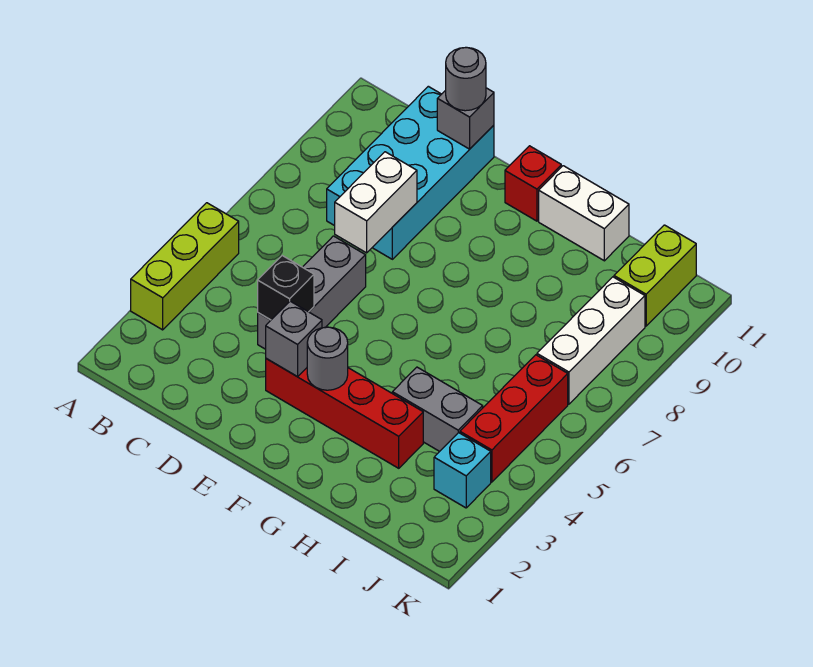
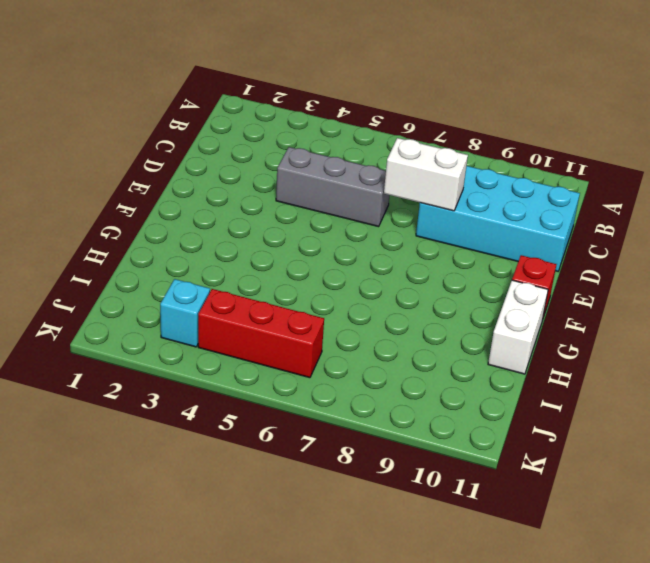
none -> lime brick A3:A5 level 1
none -> red brick E3:H3 level 1
none -> grey brick H4:I4 level 1

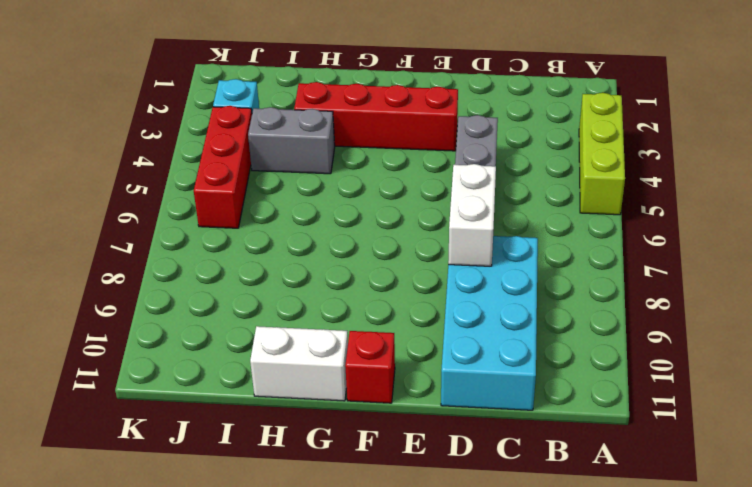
none -> white brick J7:J9 level 1
none -> lime brick J10:J11 level 1
none -> black brick D4 level 2

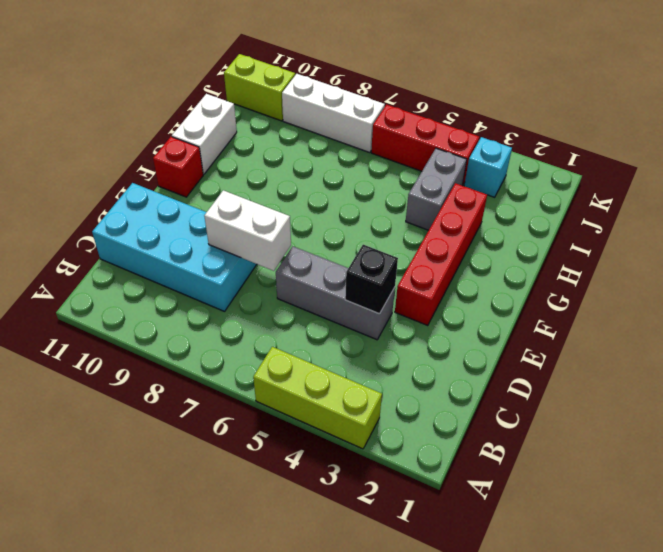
none -> grey brick D11 level 2
none -> grey brick E3 level 2
none -> grey round brick F3 level 2

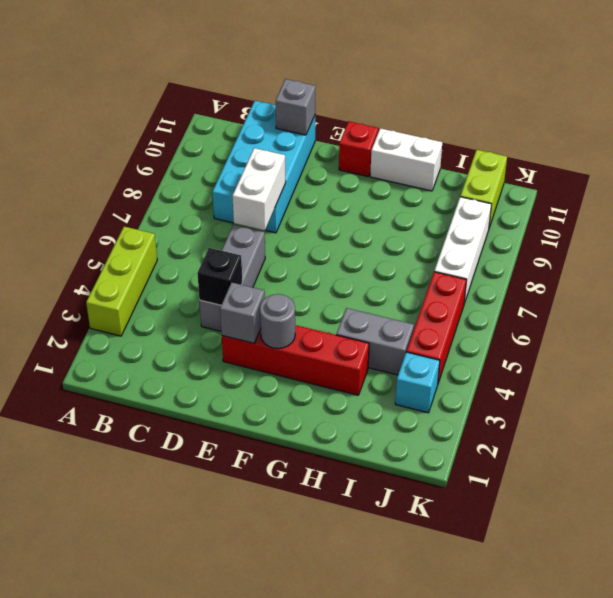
none -> grey round brick D11 level 3

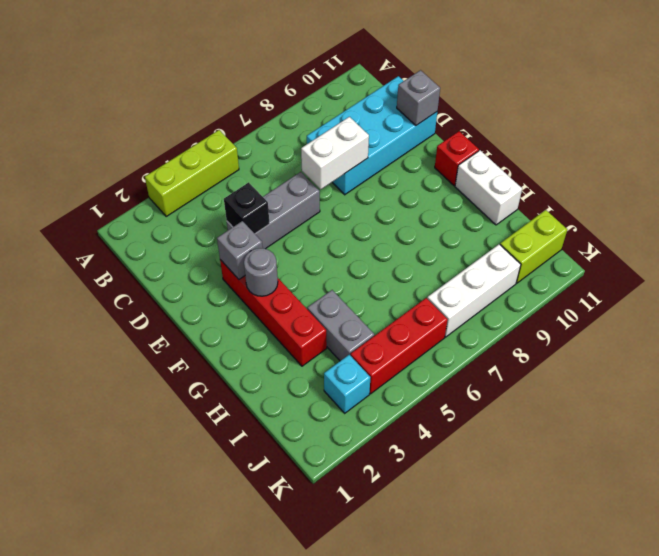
none -> grey round brick D11 level 3

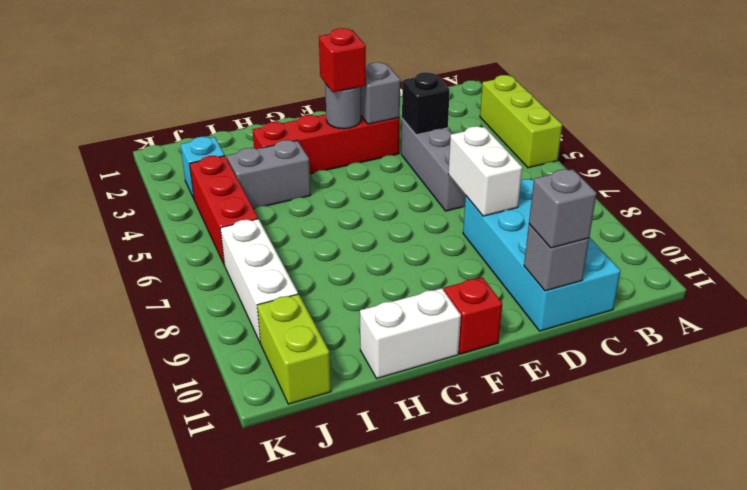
grey brick D11 level 3 -> grey round brick D11 level 3
red brick F3 level 3 -> none

